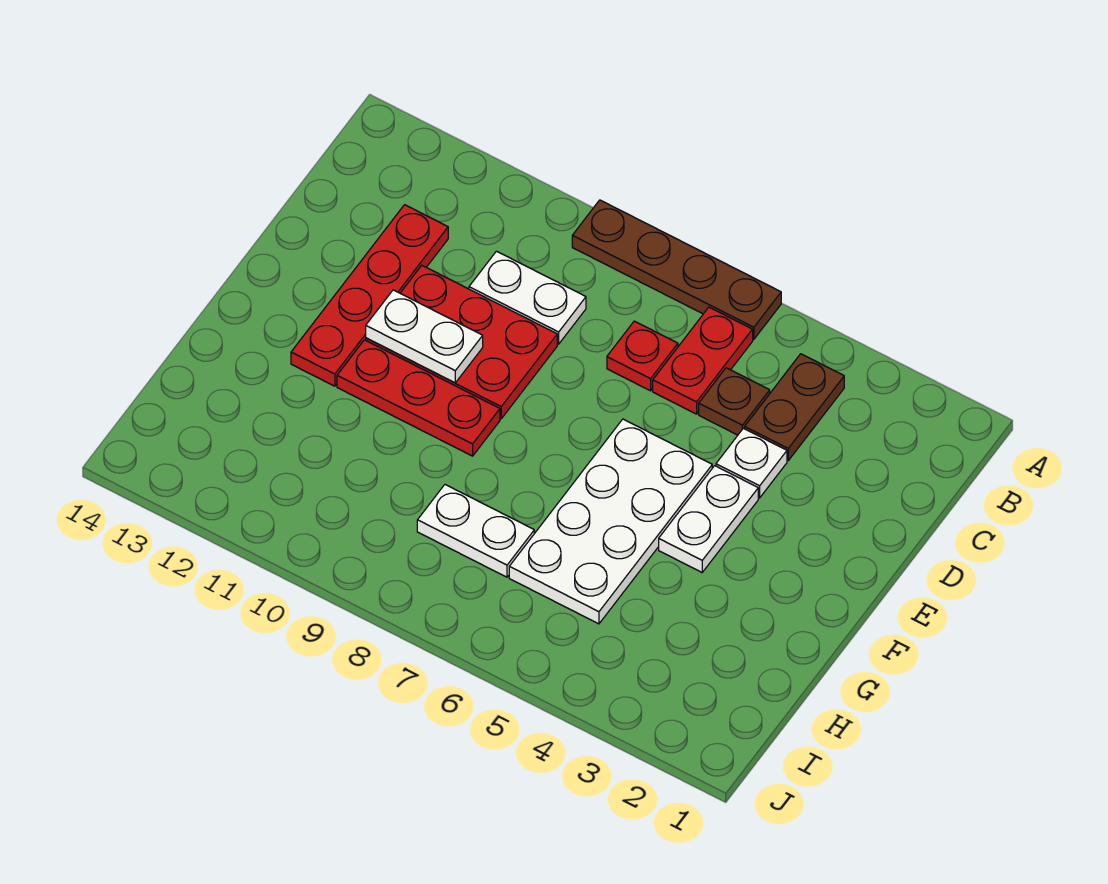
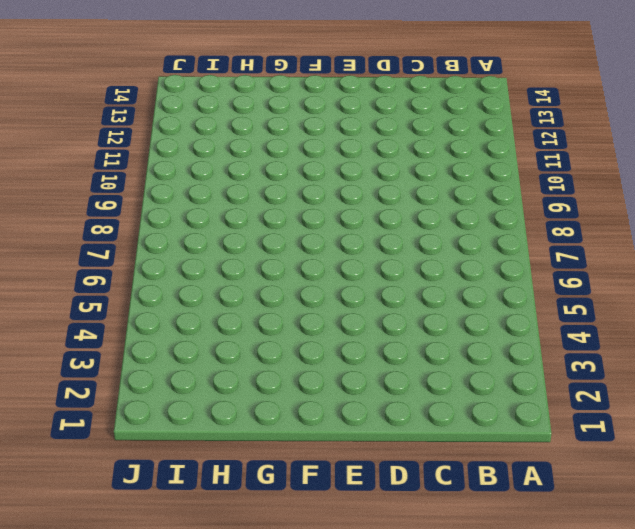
none -> brown plate A6:A9 level 1
none -> brown plate B4:C4 level 1
none -> red plate B6:C6 level 1

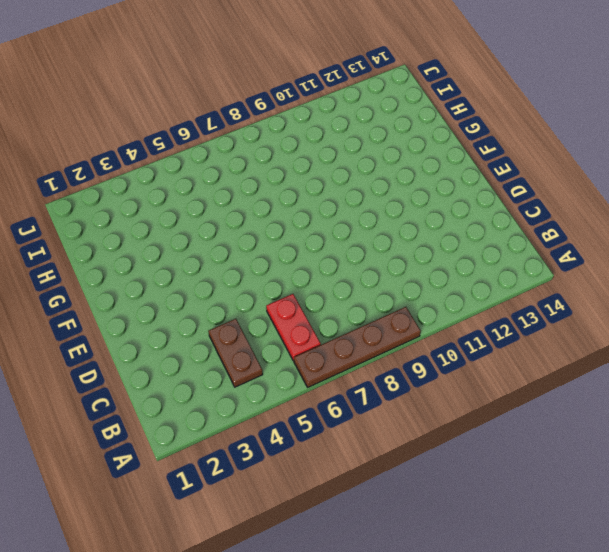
none -> brown plate C5 level 1
none -> red plate C7 level 1
none -> white plate C9:C10 level 1

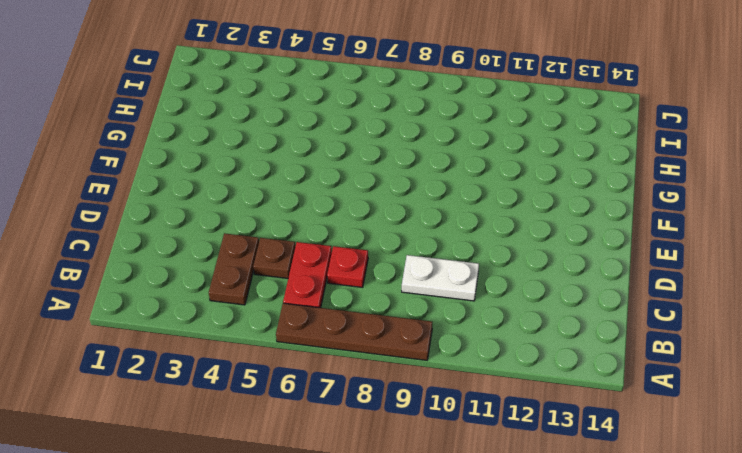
none -> red plate C12:F12 level 1
none -> white plate D4 level 1
none -> red plate D9:E11 level 1

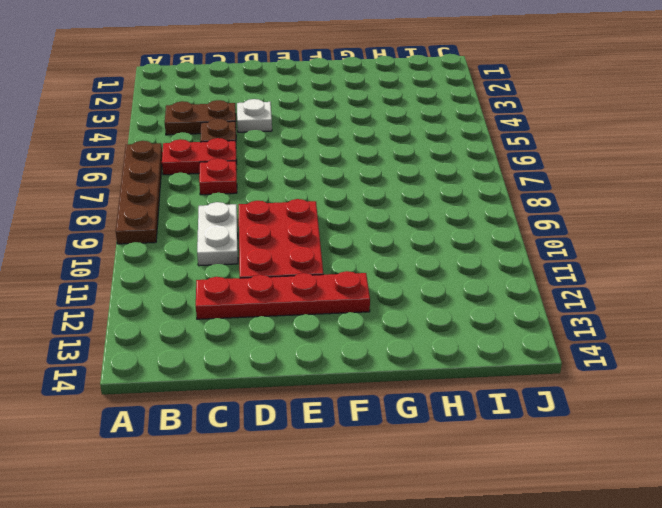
none -> white plate E4:F4 level 1
none -> white plate E5:H6 level 1
none -> red plate F9:F11 level 1

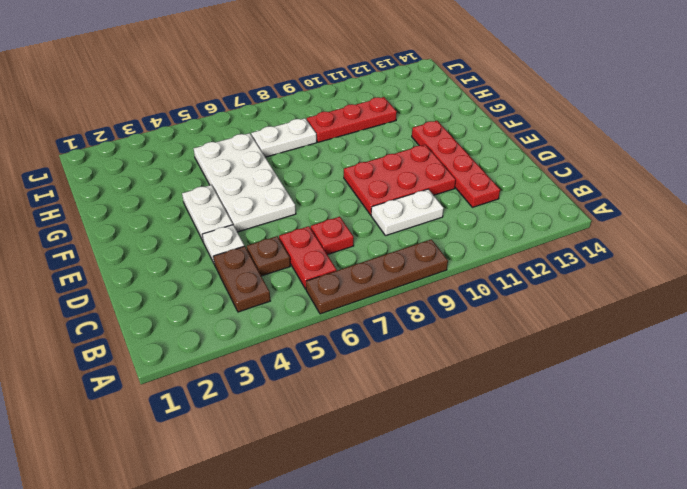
red plate H9:H11 level 1 -> red plate F9:F11 level 1
none -> white plate E10:E11 level 2

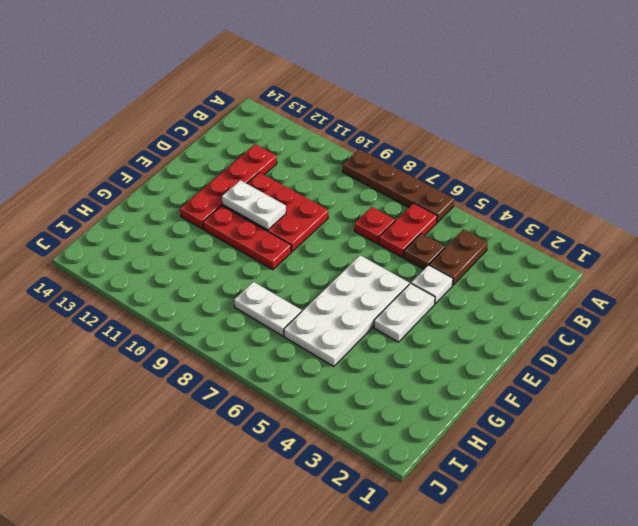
none -> white plate C9:C10 level 1

